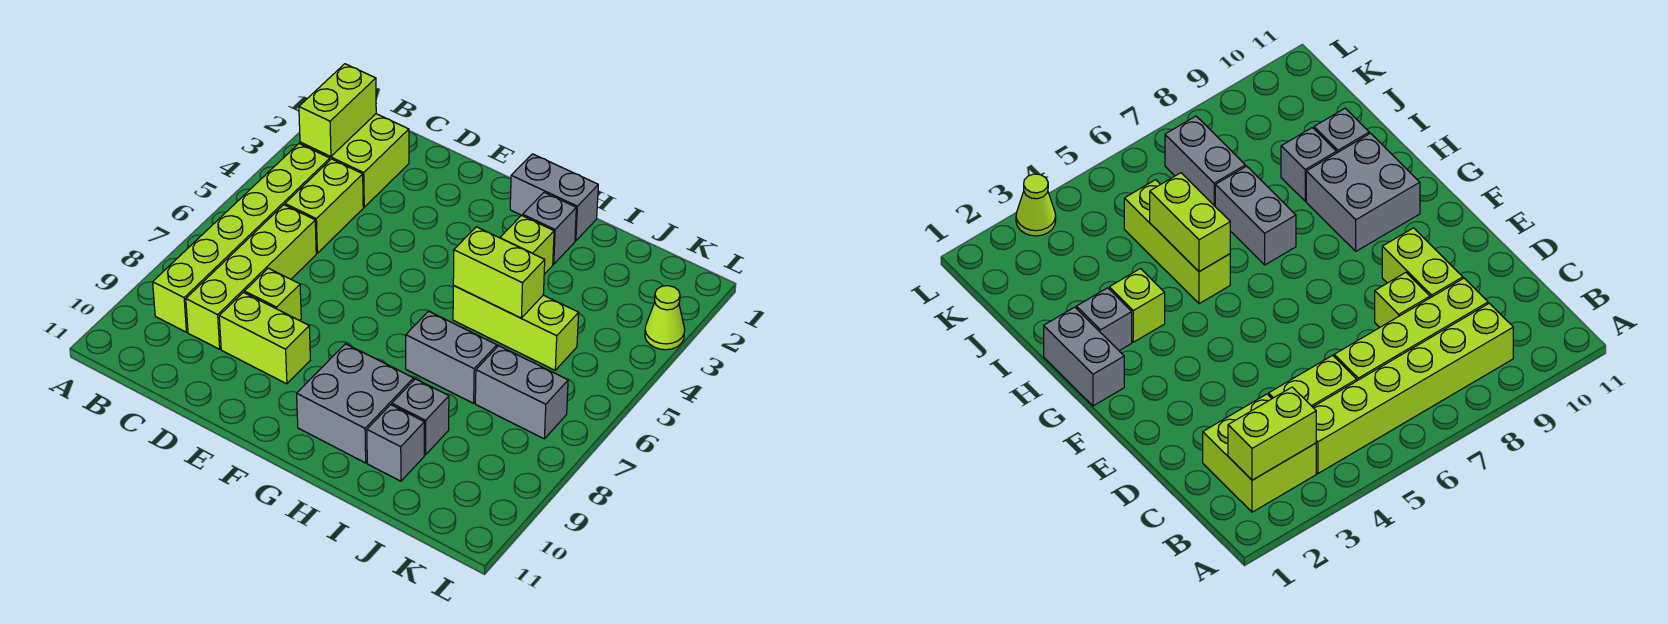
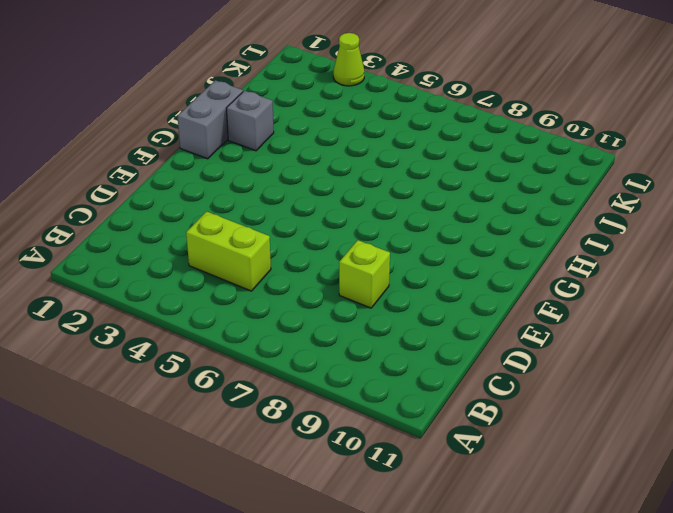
none -> lime brick B2:C3 level 1
none -> lime brick B4:B9 level 1
none -> lime brick C6:C9 level 1

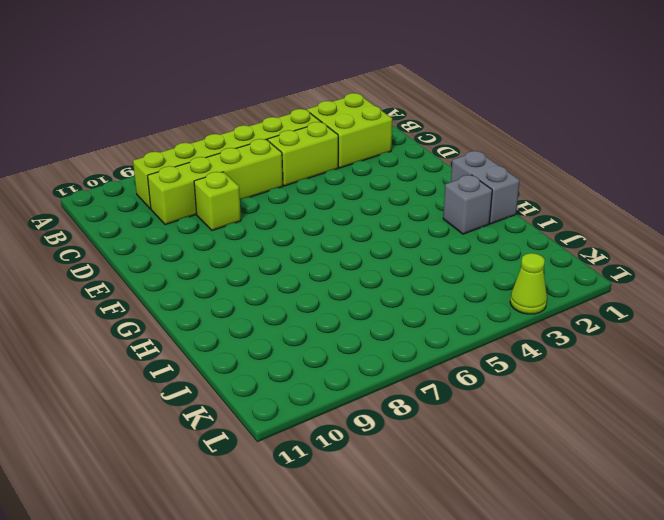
none -> lime brick D9:E9 level 1
none -> grey brick G9:H10 level 1
none -> lime brick H3 level 1

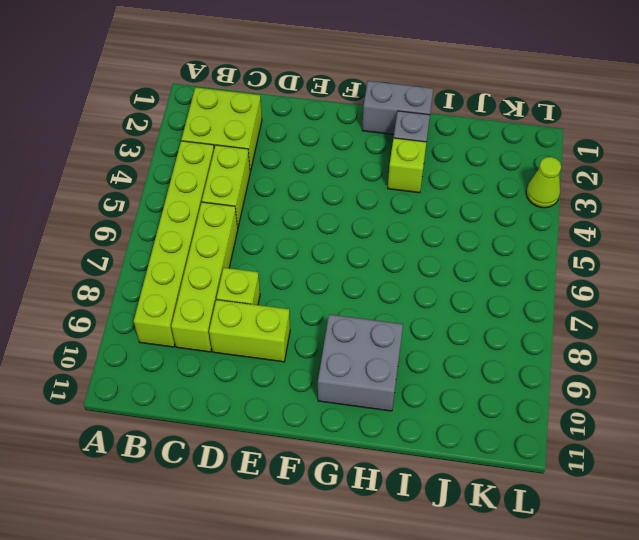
none -> lime brick H5:J5 level 1
none -> grey brick H7:I7 level 1
none -> grey brick I9 level 1

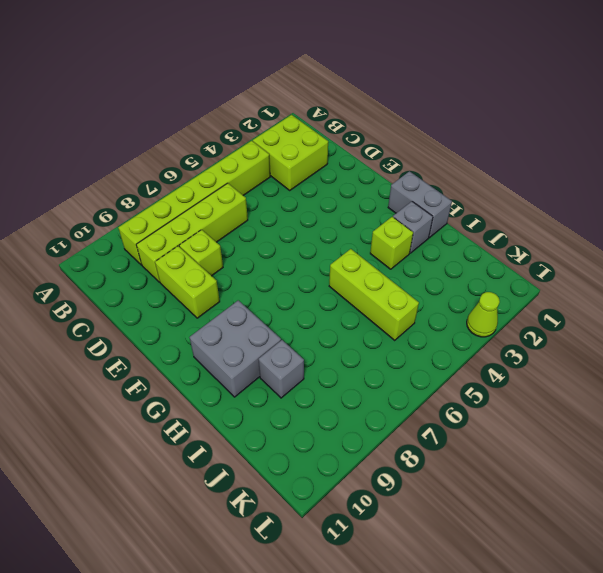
none -> lime brick C4:C5 level 1
none -> grey brick H7:I7 level 1
none -> grey brick I10 level 1

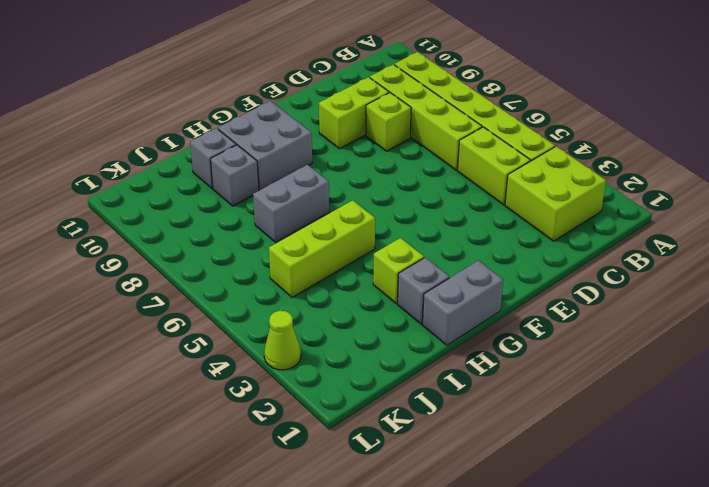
none -> grey brick J7:K7 level 1
none -> lime brick B2:B3 level 2
none -> lime brick H5:I5 level 2

